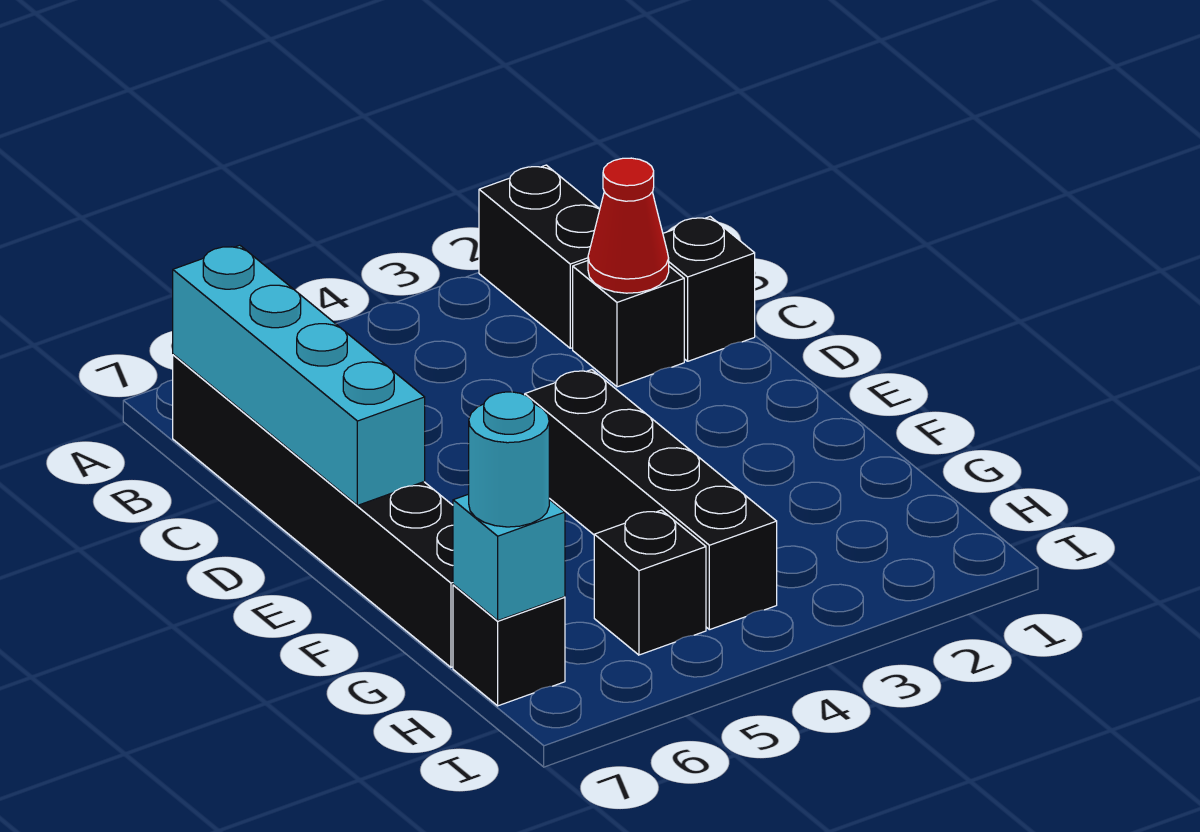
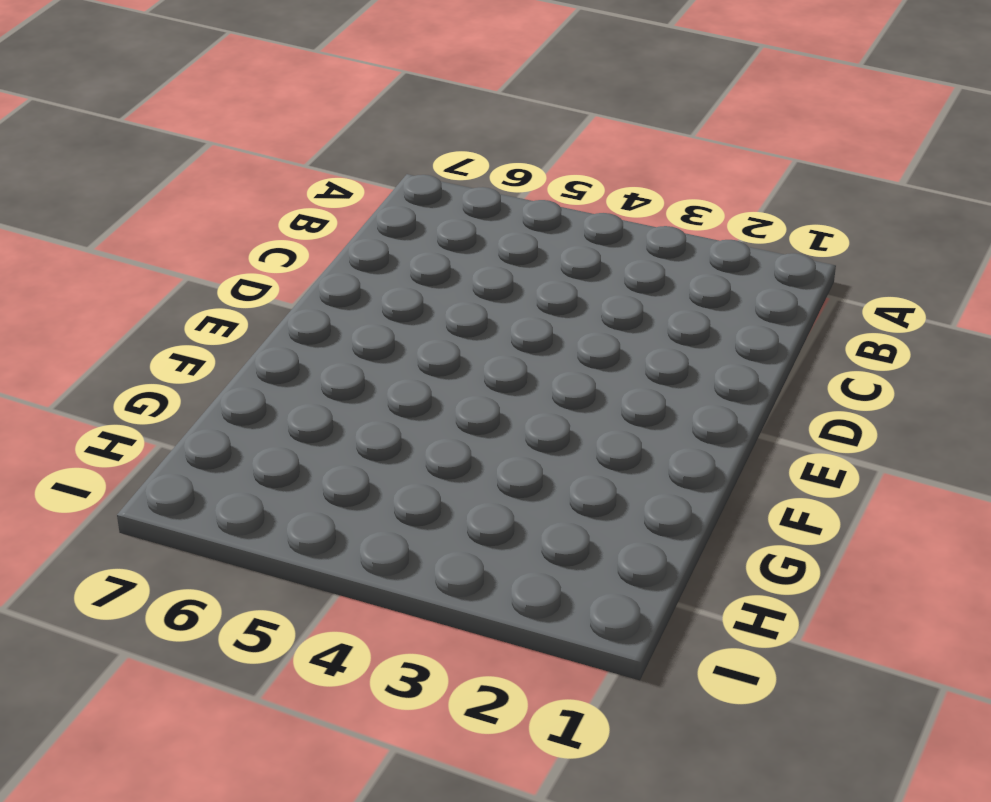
none -> black brick A2:B2 level 1
none -> black brick B7:G7 level 1

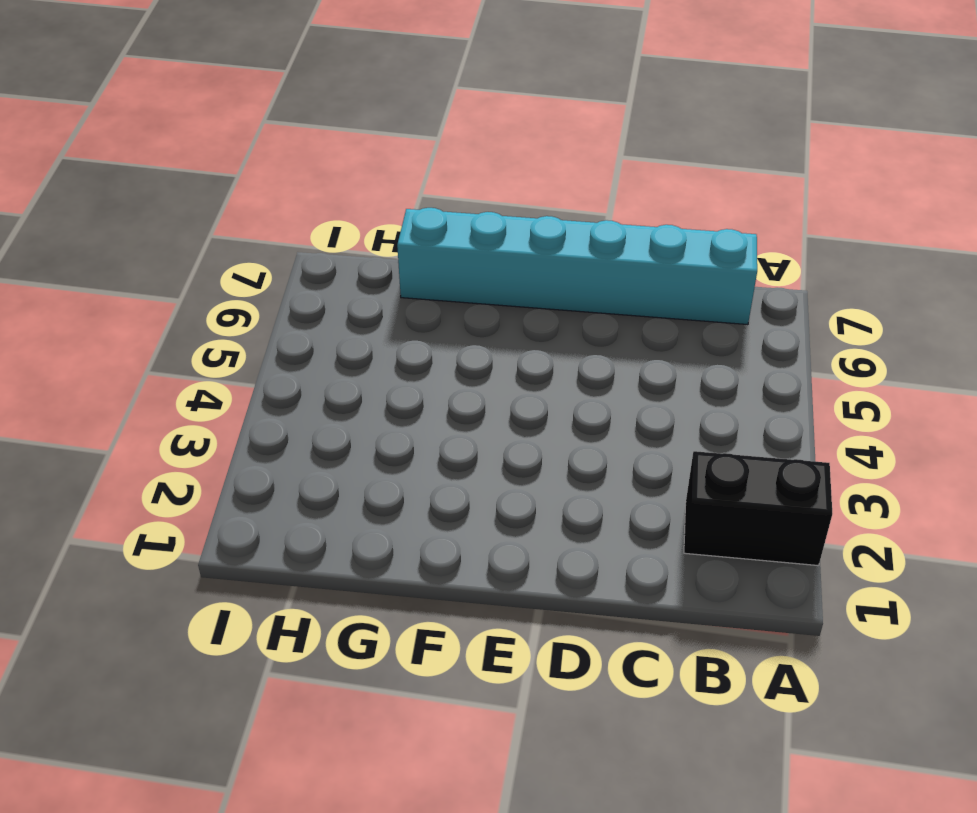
cyan brick B7:G7 level 1 -> black brick B7:G7 level 1
none -> black brick C1 level 1
none -> black brick C2 level 1

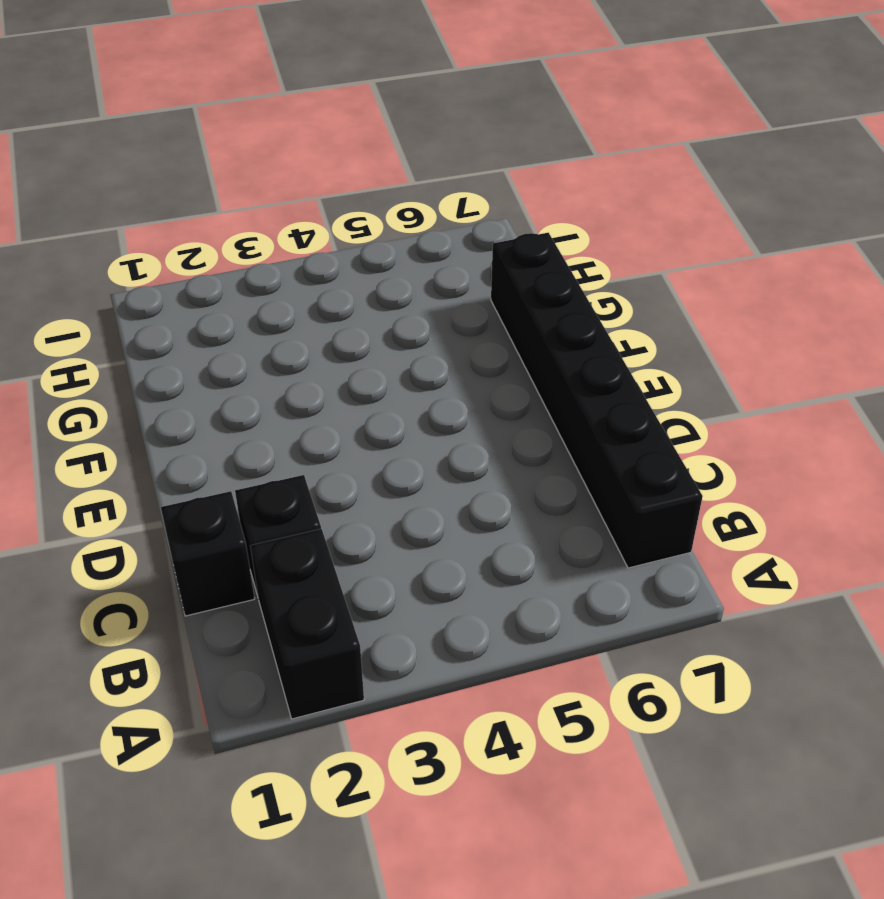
none -> black brick E4:H4 level 1
none -> black brick H5 level 1

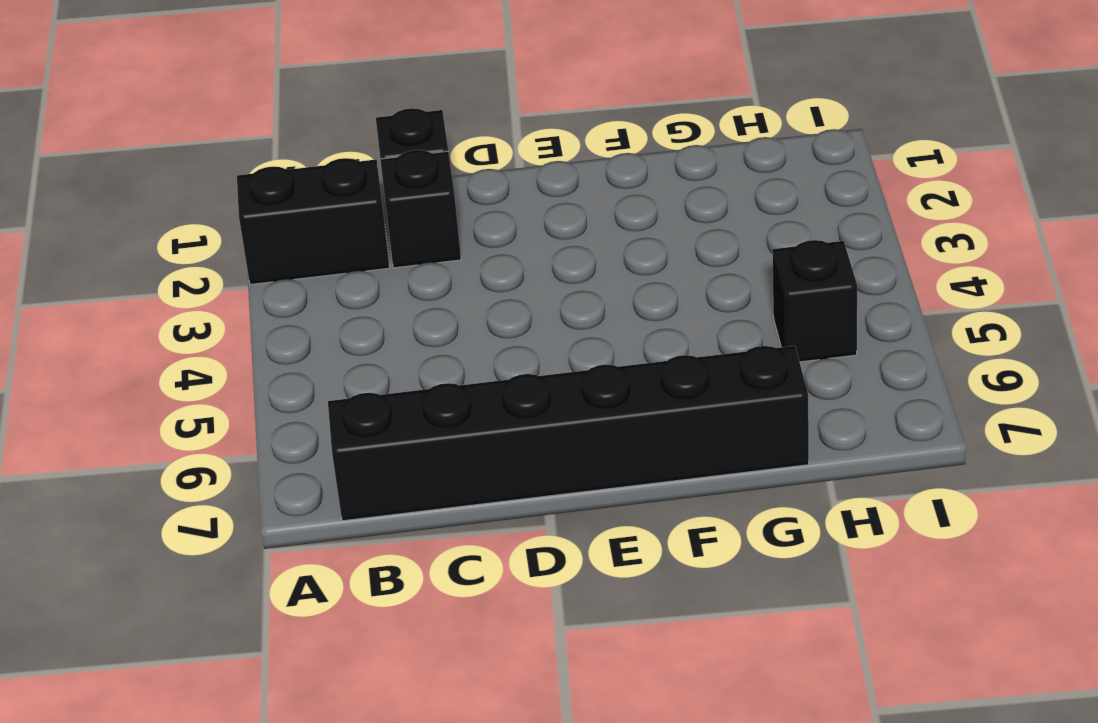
none -> black brick E4:H4 level 1
none -> black brick H7 level 1

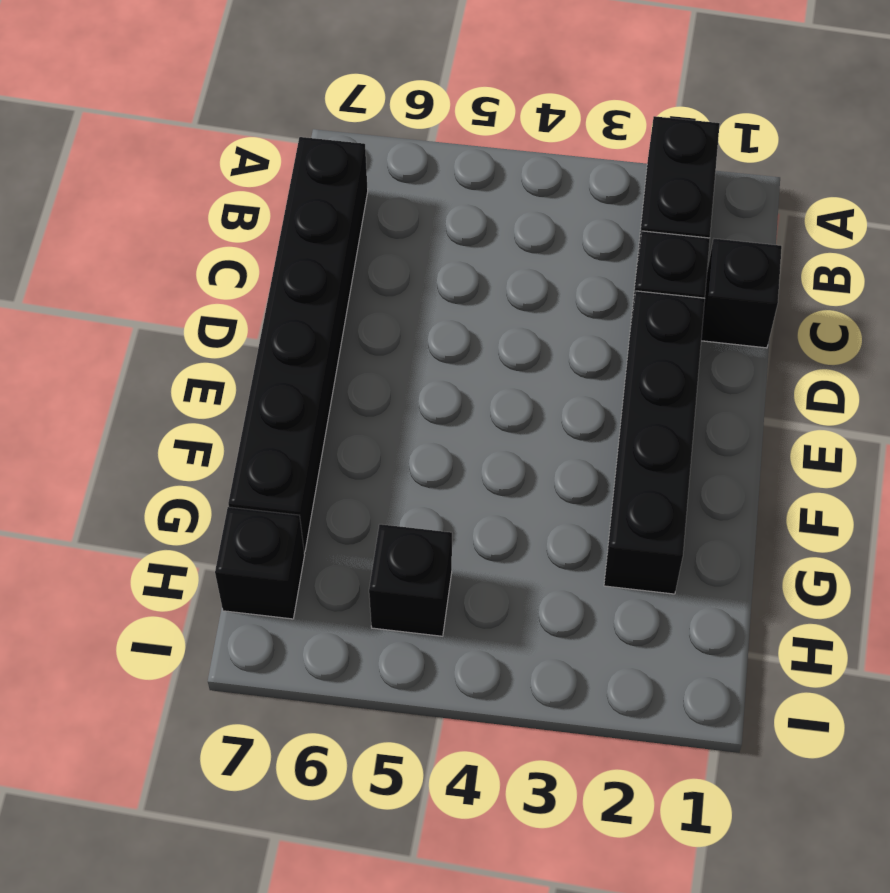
black brick D2:G2 level 1 -> black brick E4:H4 level 1
none -> cyan brick B7:E7 level 2
none -> red cone C2 level 2

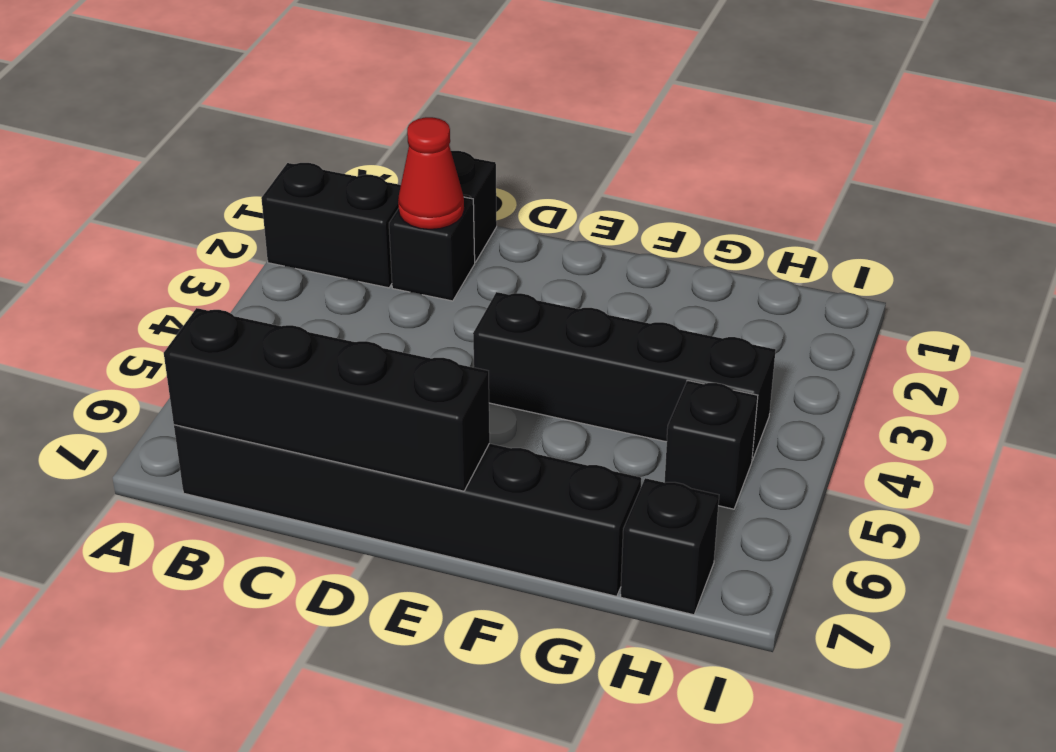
black brick B7:E7 level 2 -> cyan brick B7:E7 level 2
none -> cyan brick H7 level 2
none -> cyan round brick H7 level 3

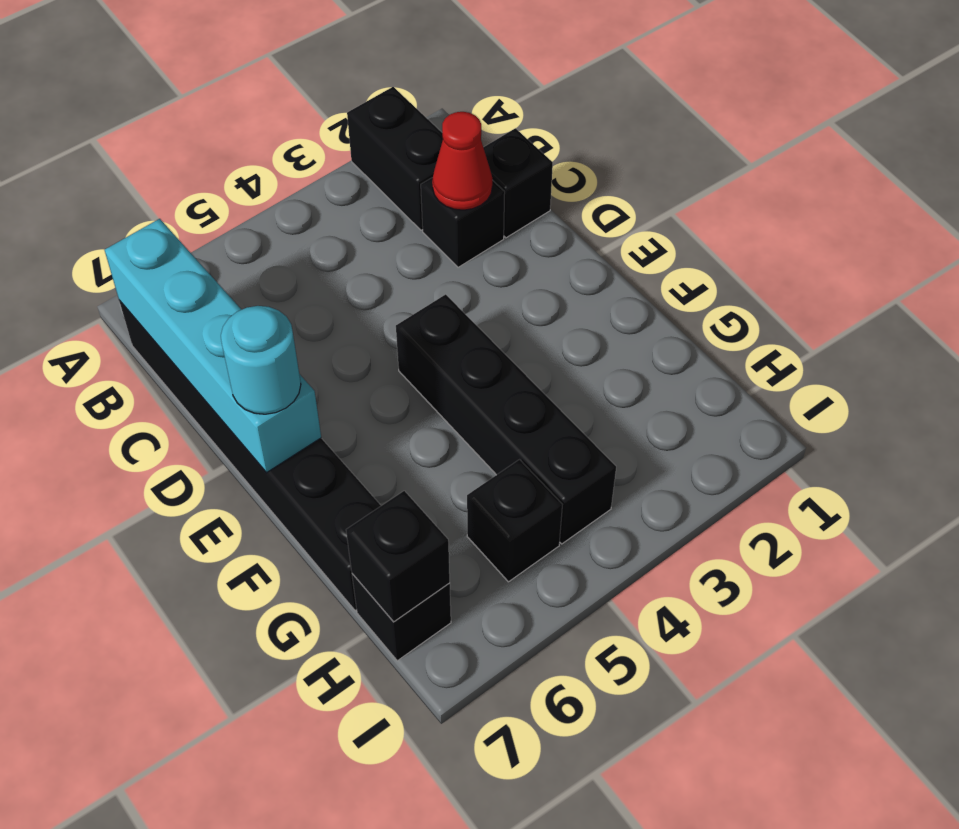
cyan round brick E7 level 3 -> cyan round brick H7 level 3
black brick H7 level 2 -> cyan brick H7 level 2

